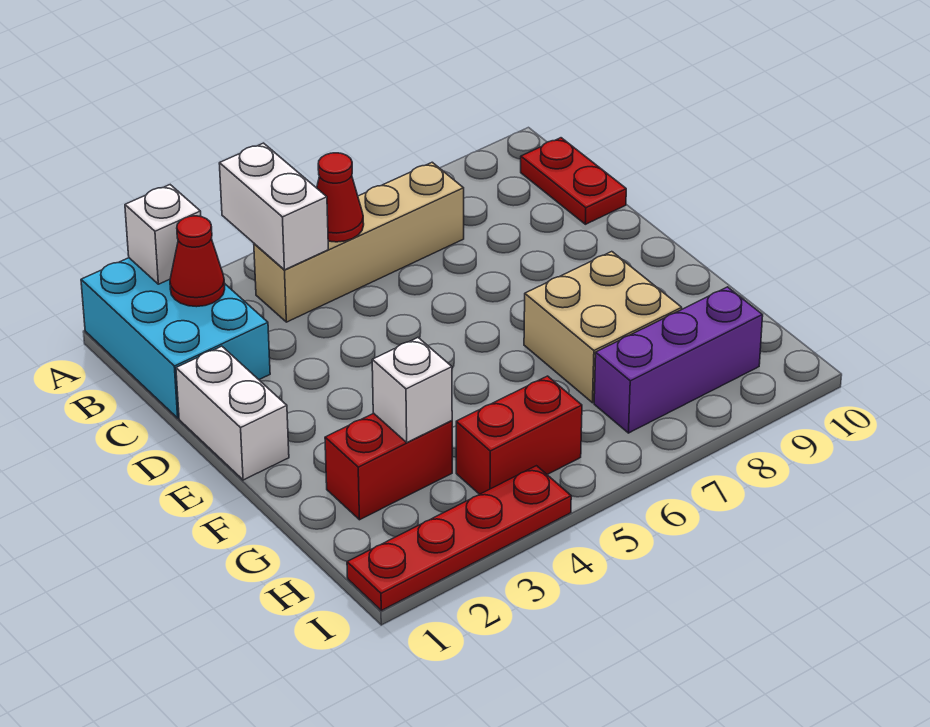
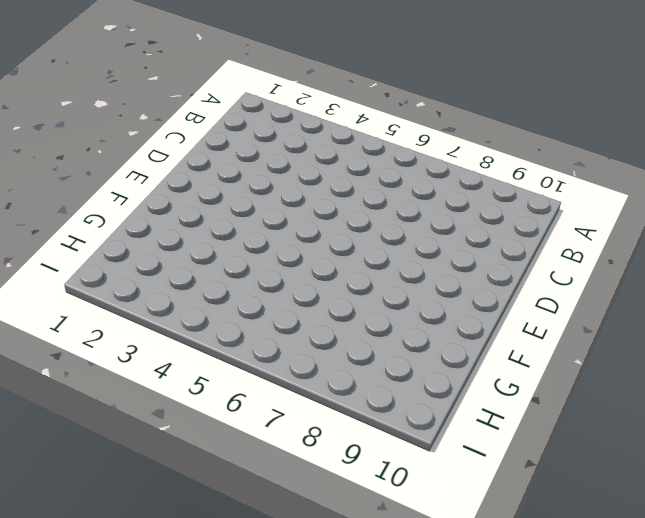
none -> cyan brick A1:C2 level 1
none -> tan brick B4:B7 level 1
none -> red plate B10:C10 level 1

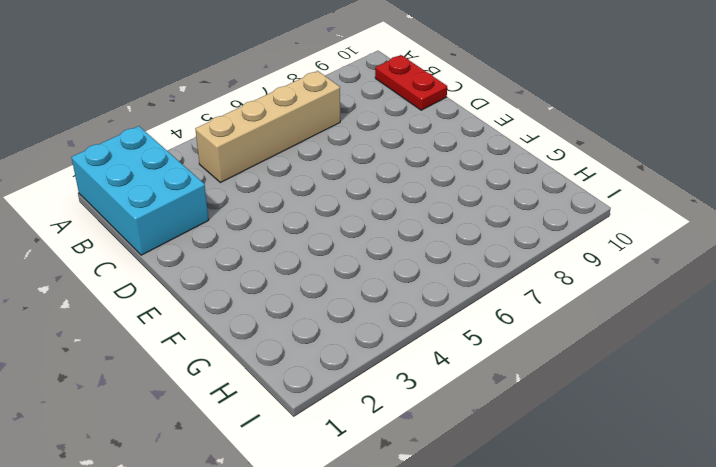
none -> white brick D1:E1 level 1
none -> tan brick F7:G8 level 1
none -> red brick G2:G3 level 1

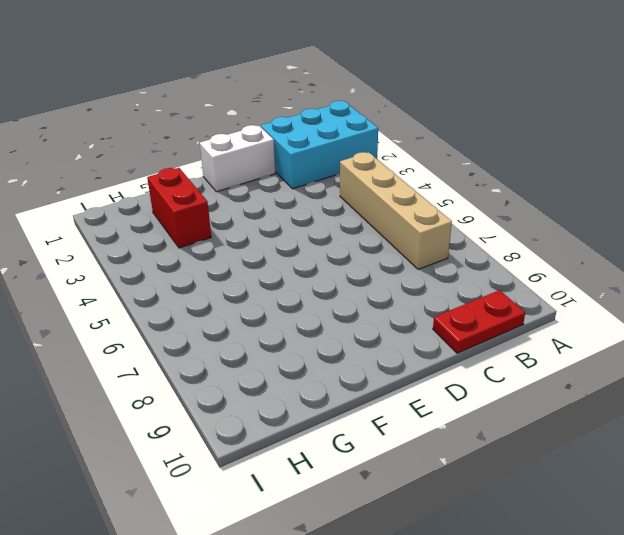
none -> tan brick F7:G8 level 1
none -> red brick H4:H5 level 1
none -> purple brick H7:H9 level 1

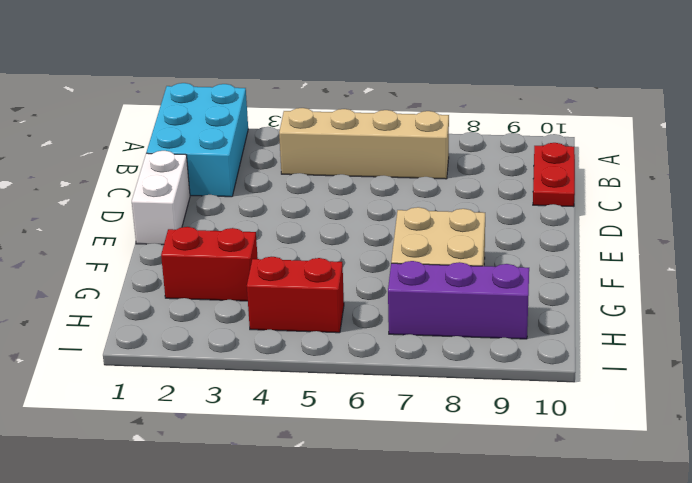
none -> red plate I1:I4 level 1
none -> white brick A2 level 2
none -> white brick A4:B4 level 2

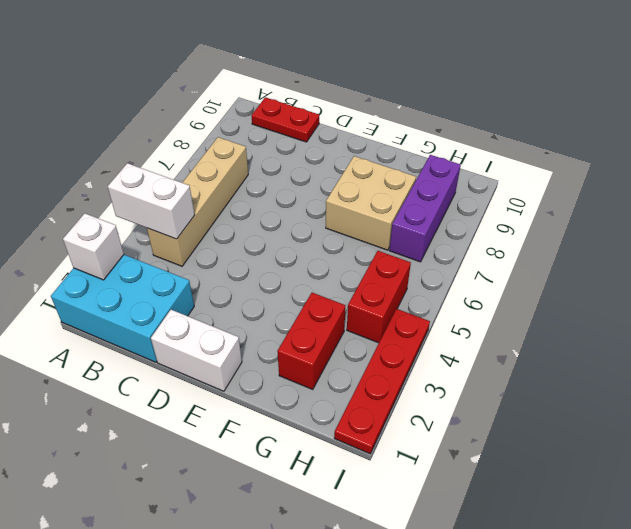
none -> red cone B2 level 2
none -> red cone B5 level 2
none -> white brick G3 level 2

